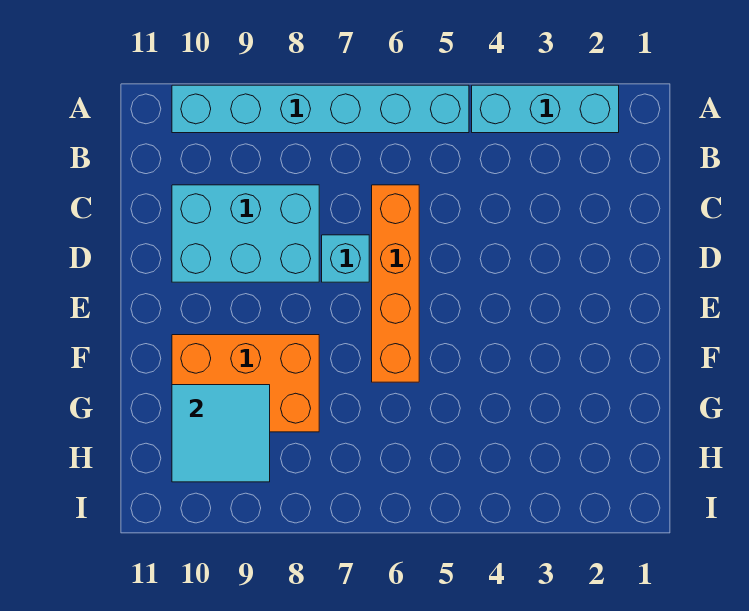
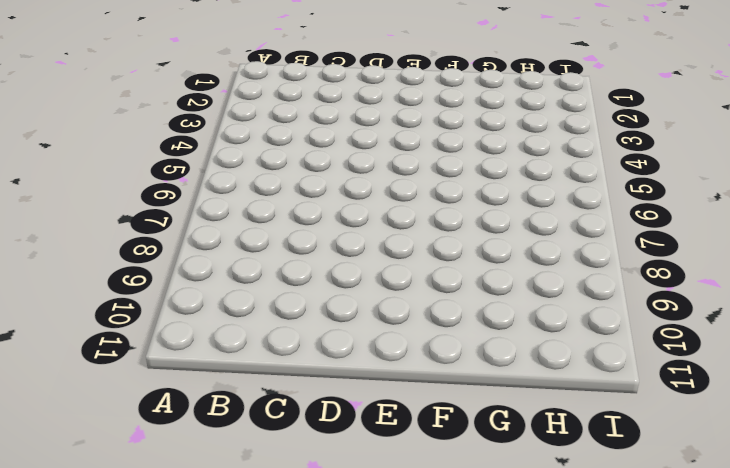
none -> cyan brick A2:A4 level 1
none -> cyan brick A5:A10 level 1

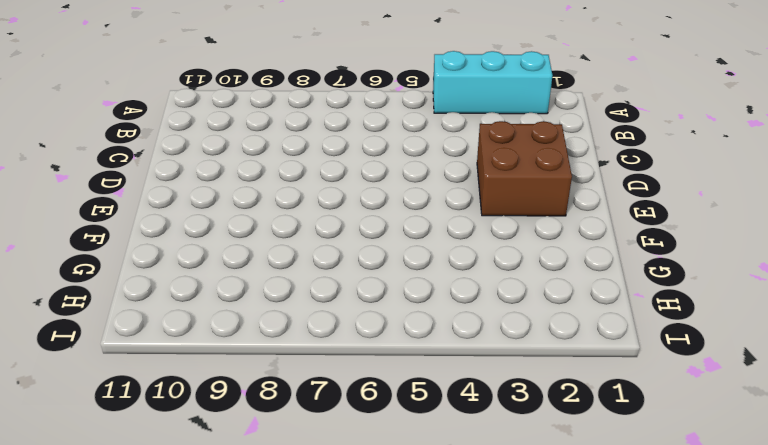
brown brick D2:E3 level 1 -> none
none -> cyan brick A5:A10 level 1
none -> orange brick C6:F6 level 1

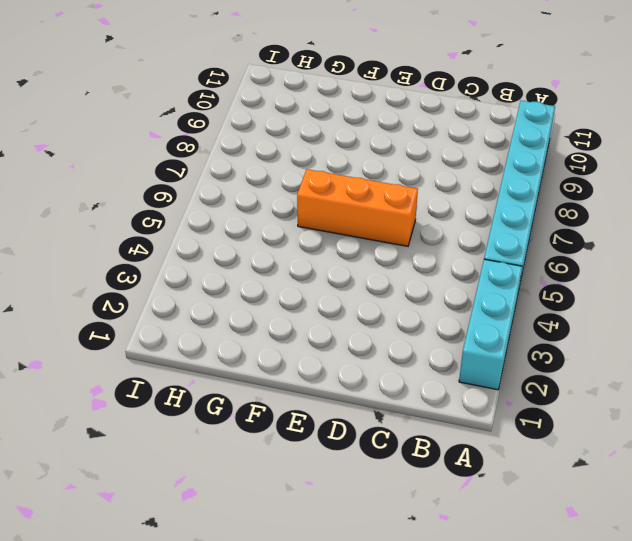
orange brick D6:F6 level 1 -> orange brick C6:F6 level 1
none -> cyan brick C8:D10 level 1
none -> cyan brick D7 level 1

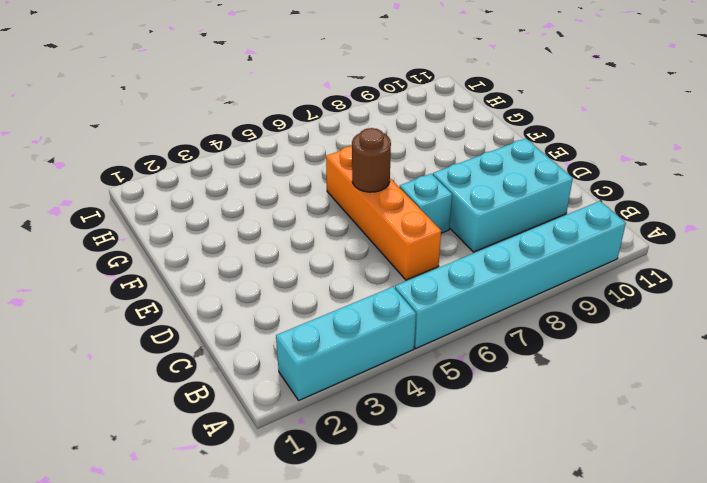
brown round brick E6 level 2 -> none
none -> orange brick F8:G10 level 1
none -> cyan tile G9:H10 level 2

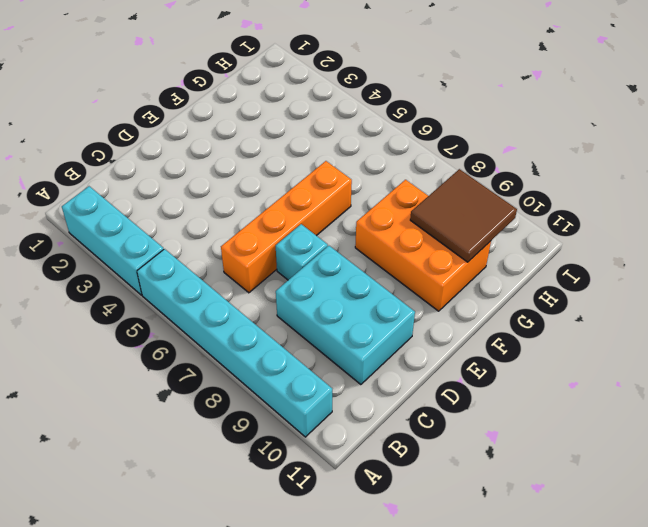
brown tile G9:H10 level 2 -> cyan tile G9:H10 level 2

